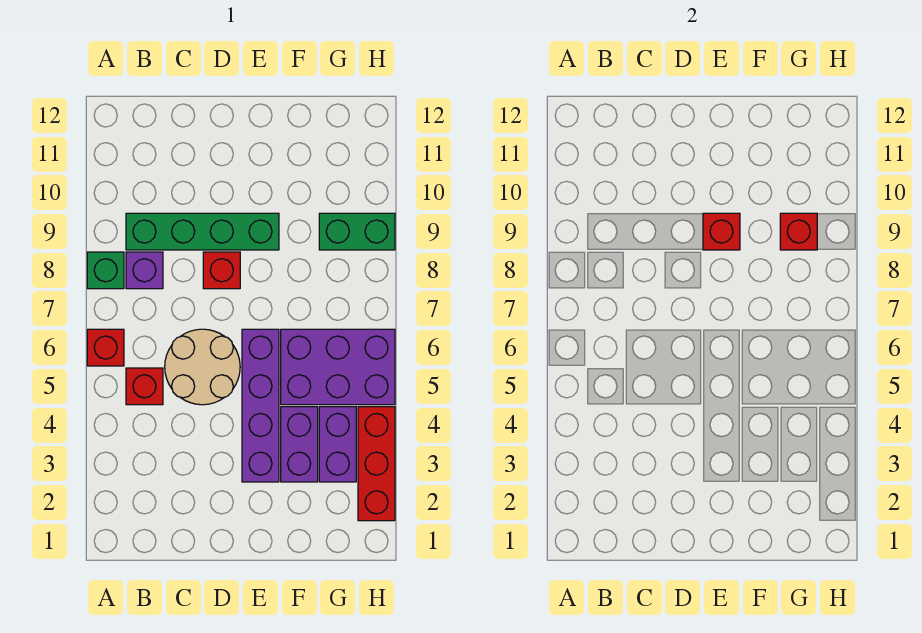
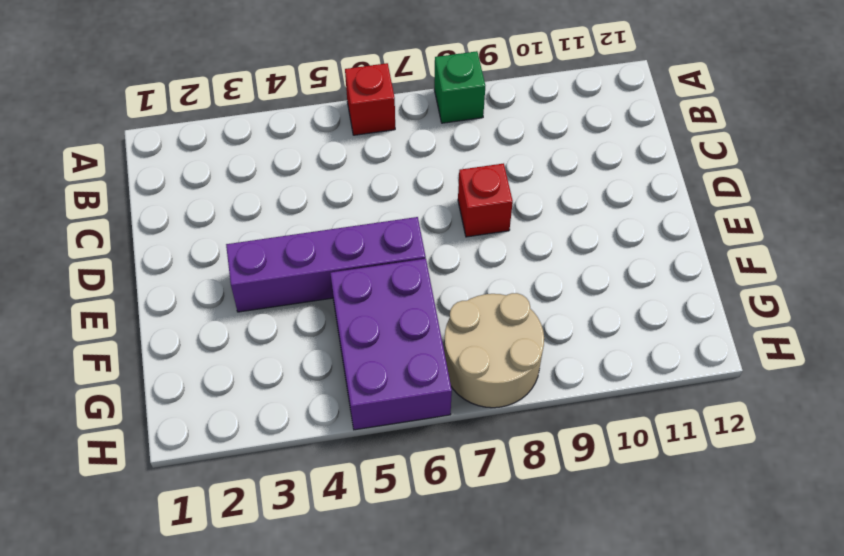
tan round brick G7:H8 level 1 -> tan round brick C5:D6 level 1
none -> red brick B5 level 1
none -> purple brick B8 level 1
none -> green brick B9:E9 level 1

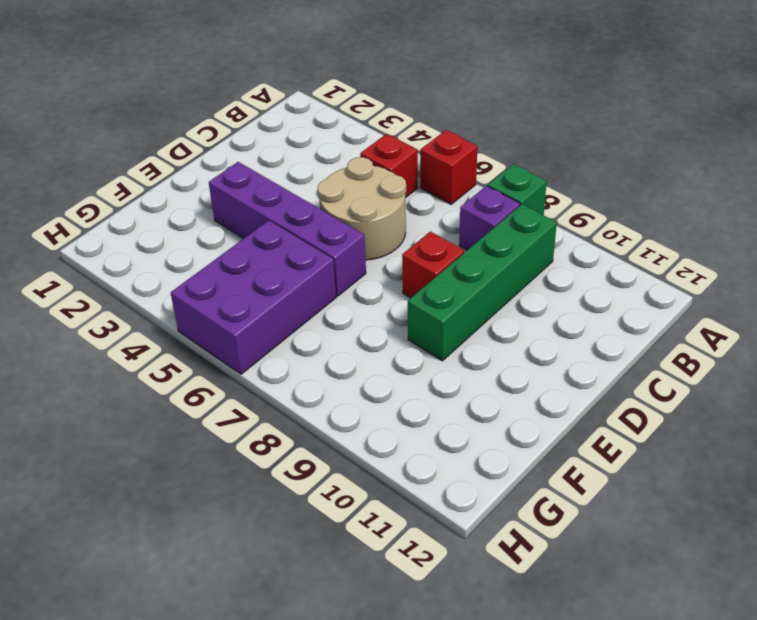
none -> purple brick F3:F4 level 1
none -> purple brick G3:G4 level 1
none -> green brick G9:H9 level 1

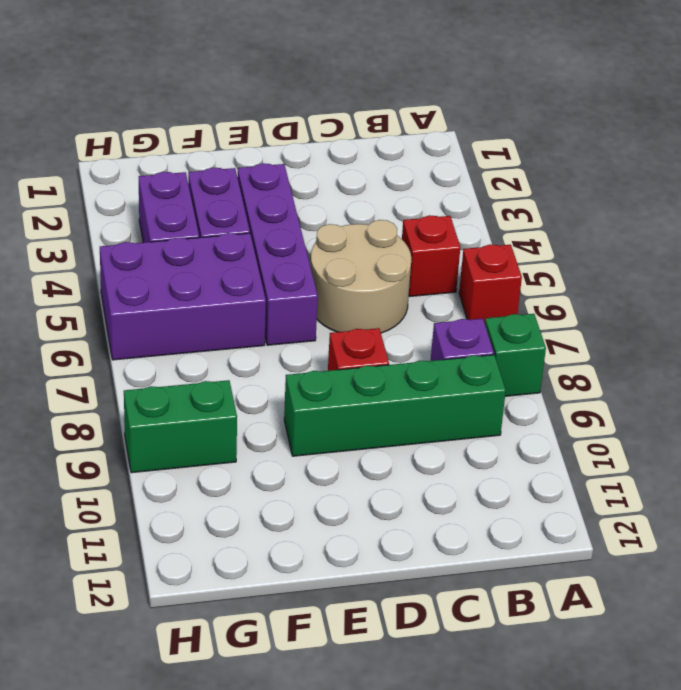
none -> red brick H2:H4 level 1
none -> red brick E9 level 2
none -> red brick G9 level 2

